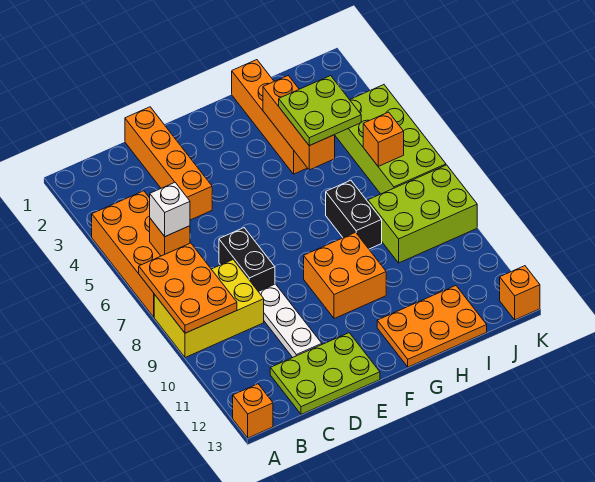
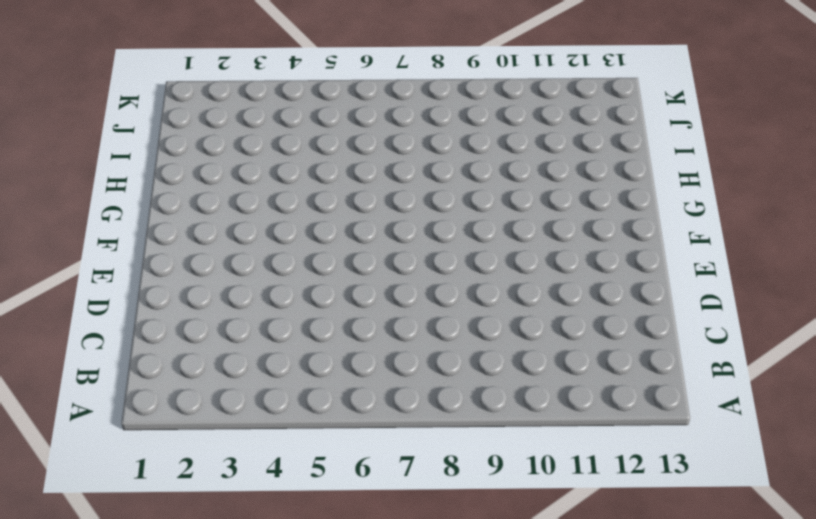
none -> orange brick A4:B7 level 1
none -> yellow brick A8:C9 level 1
none -> orange brick A13 level 1

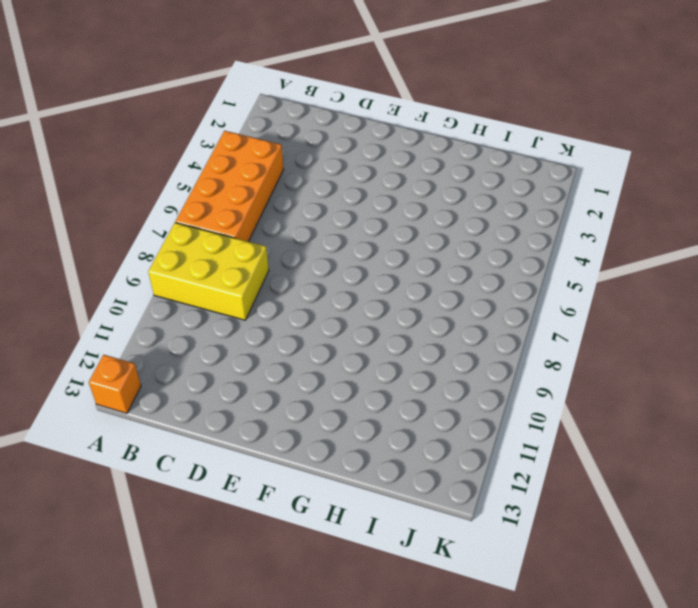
none -> lime plate C12:E13 level 1
none -> orange brick D1:D4 level 1
none -> black brick D7:D8 level 1

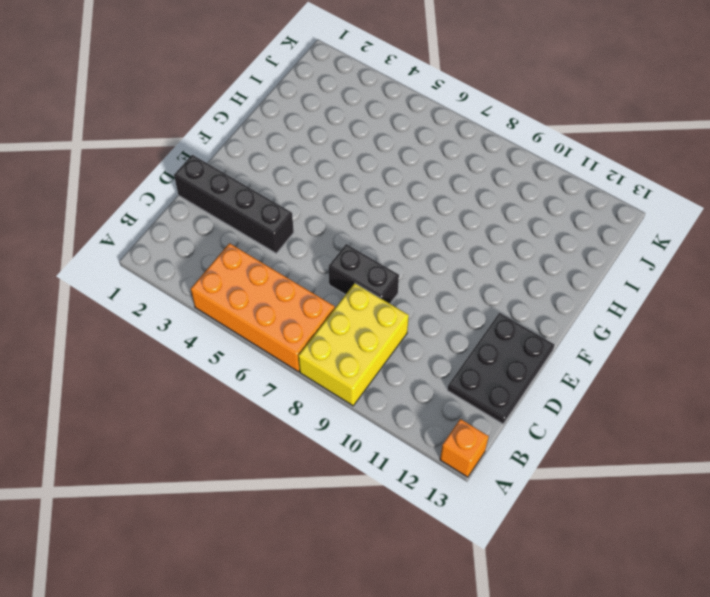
black plate C12:E13 level 1 -> lime plate C12:E13 level 1
black brick D1:D4 level 1 -> orange brick D1:D4 level 1
none -> white plate D9:D11 level 1
none -> orange brick F9:G10 level 1
none -> orange plate G12:I13 level 1

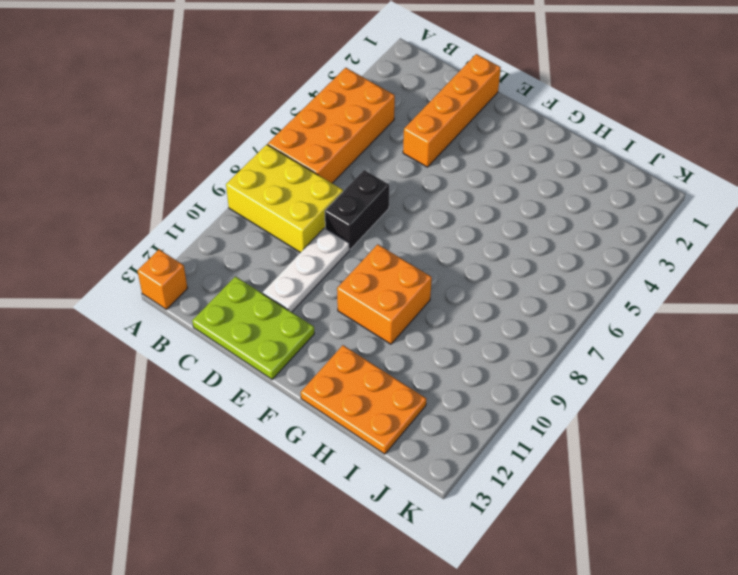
none -> orange brick H1:H4 level 1
none -> black brick H7:H8 level 1
none -> lime brick I8:K9 level 1

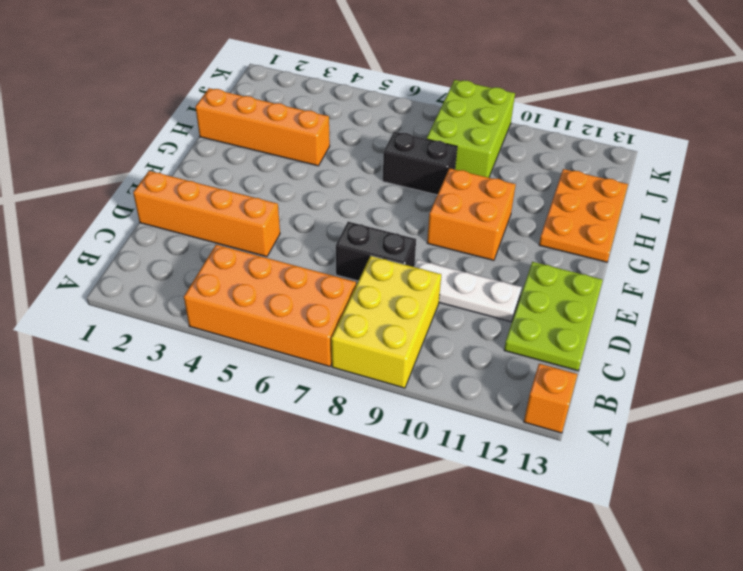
none -> lime brick J4:K7 level 1
none -> orange brick K13 level 1
none -> orange plate A7:B9 level 2

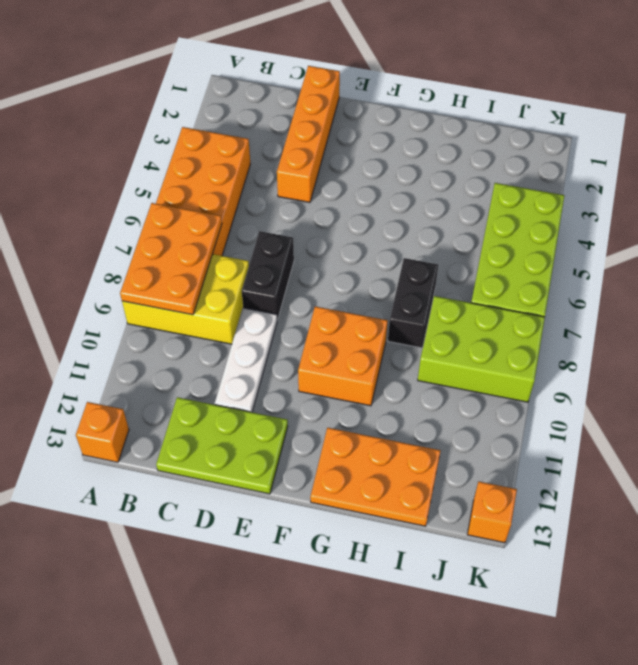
none -> orange brick H1:H4 level 1
none -> orange brick B6 level 2
none -> orange brick H3:H5 level 2

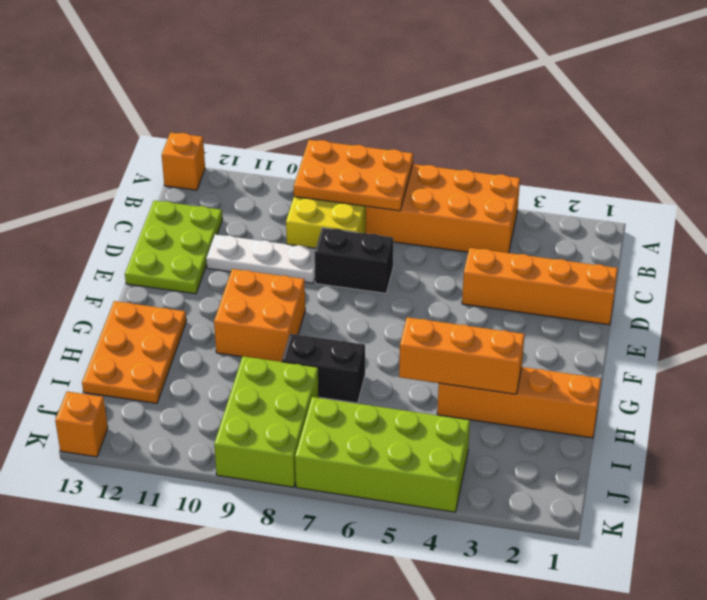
none -> orange brick B6 level 2
none -> orange brick J6 level 2
none -> white brick B6 level 3

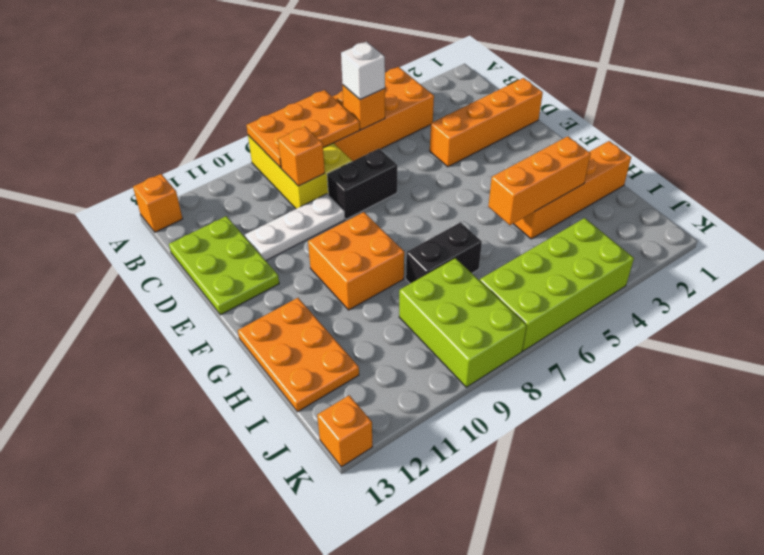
orange brick C9 level 2 -> orange brick J6 level 2
none -> lime plate H4:I5 level 3

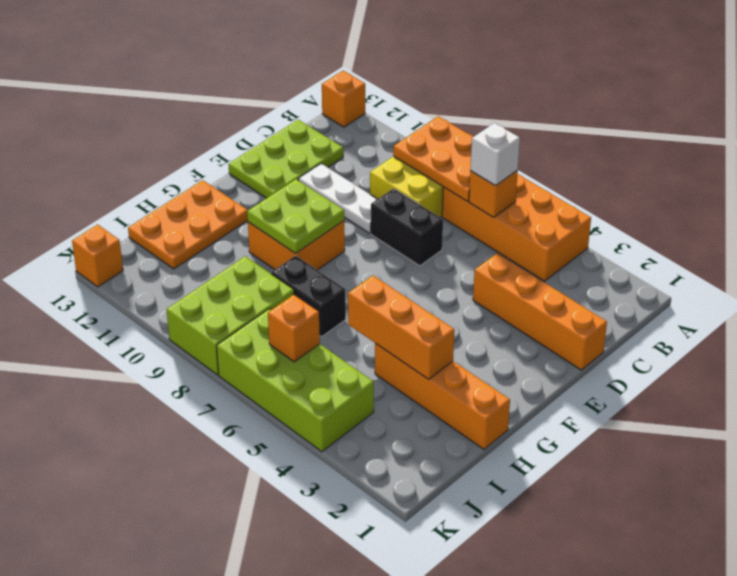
lime plate F9:G10 level 2 -> lime plate H4:I5 level 3

